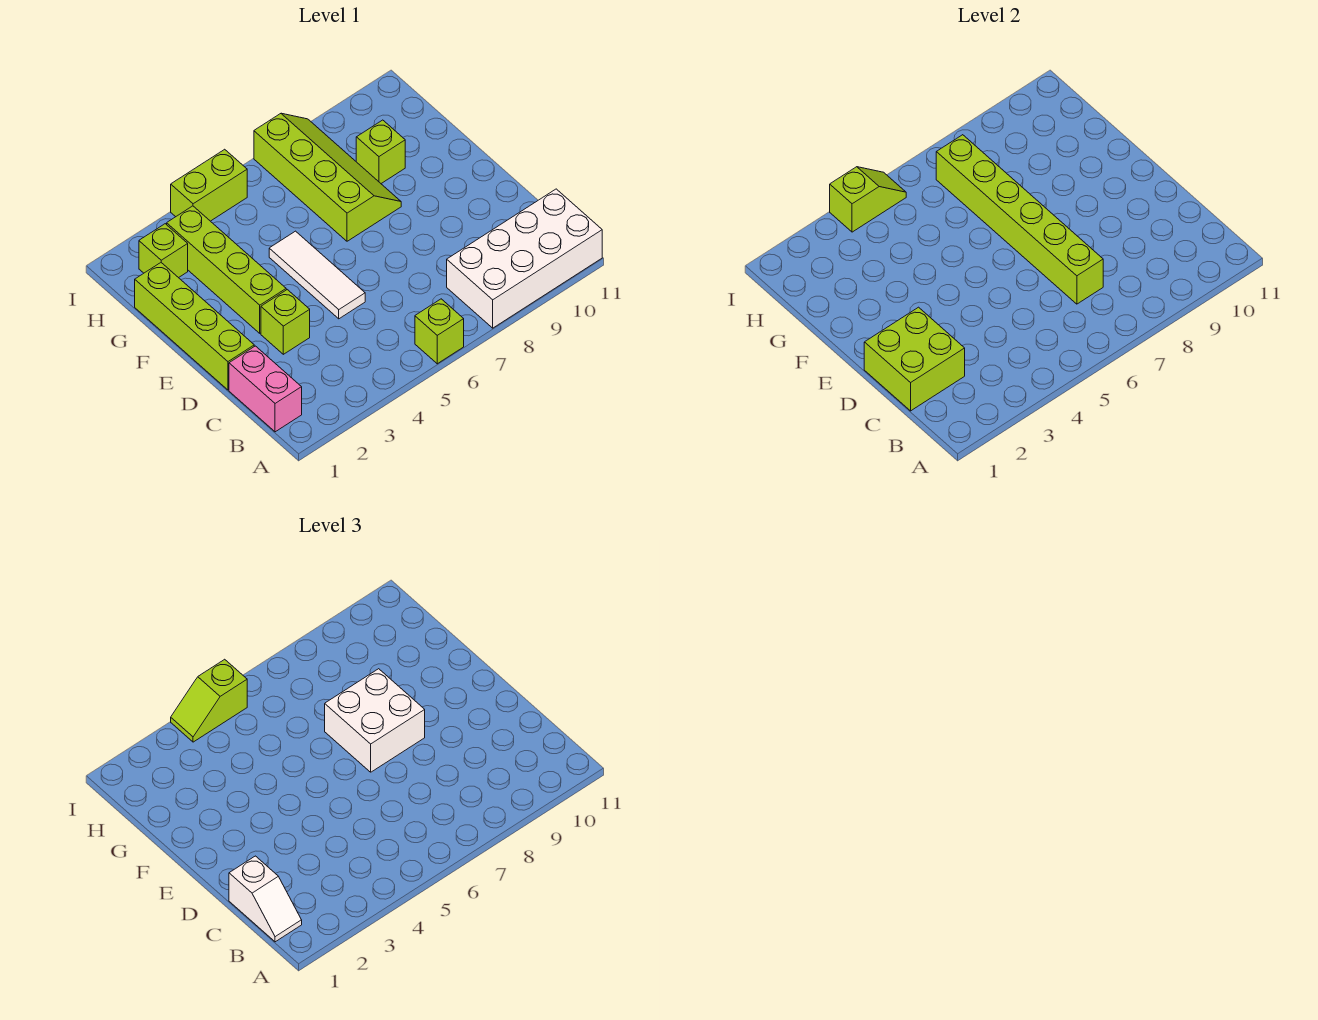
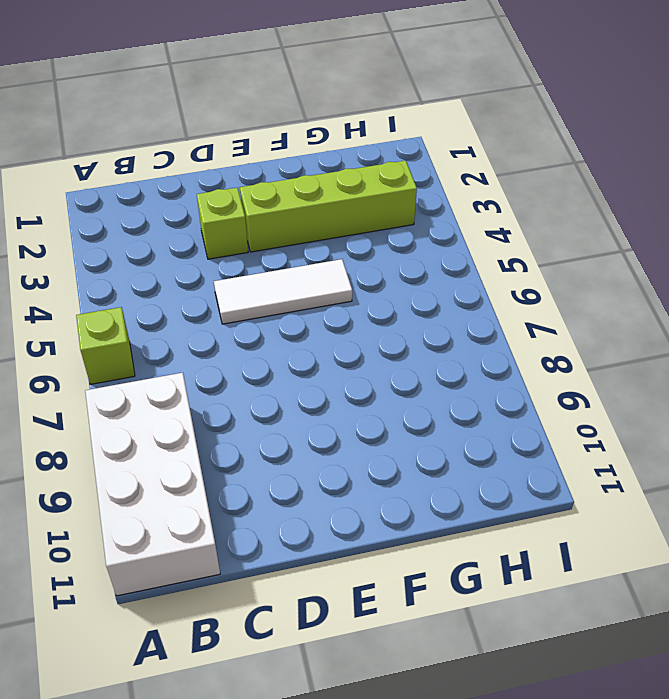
none -> pink brick B1:C1 level 1
none -> lime brick D1:G1 level 1
none -> lime slope F7:I8 level 1 top 7

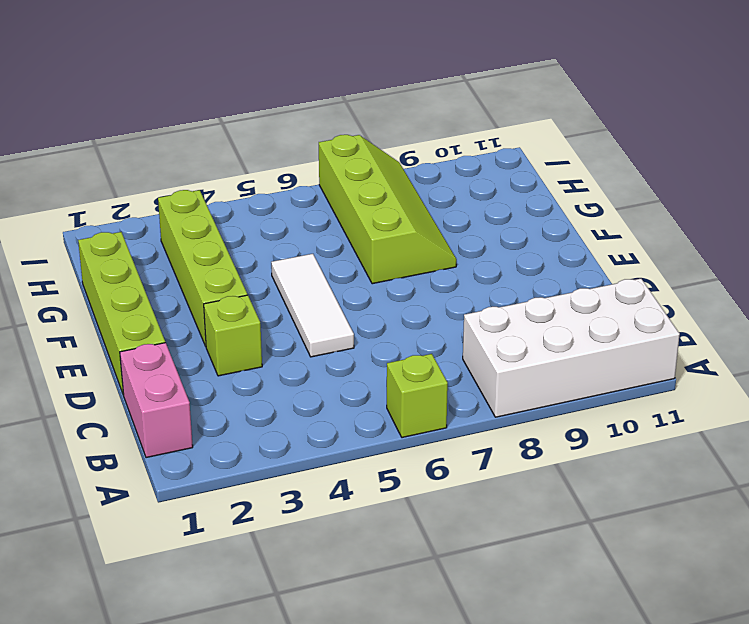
none -> lime brick G9 level 1
none -> lime brick H2 level 1
none -> lime brick I4:I5 level 1

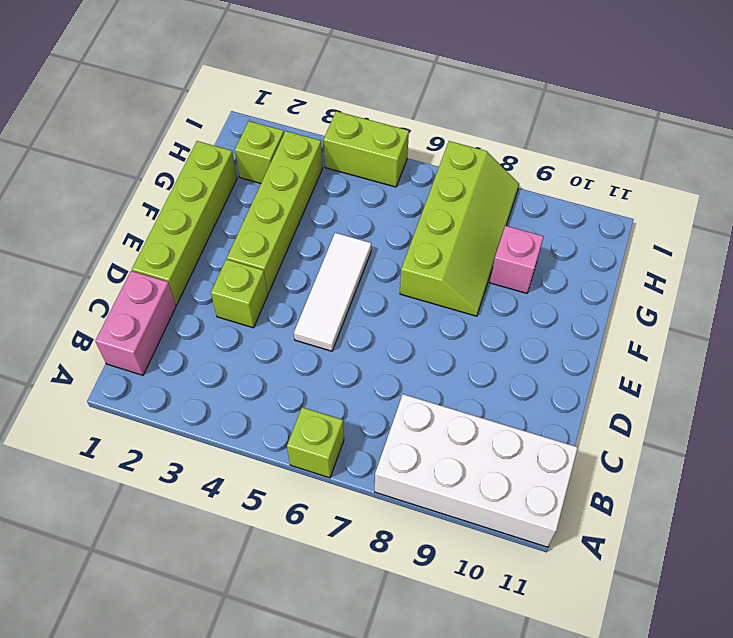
pink brick G9 level 1 -> lime brick G9 level 1
none -> lime brick C1:D2 level 2
none -> lime brick C7:H7 level 2
none -> lime slope I4:I5 level 2 top 4

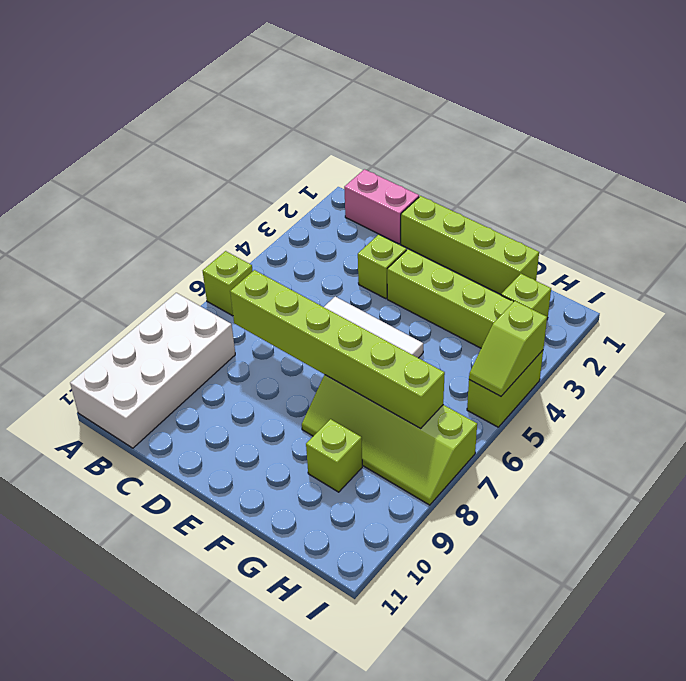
none -> lime brick C1:D2 level 2
none -> white slope B1:C1 level 3 top C
none -> white brick E7:F8 level 3

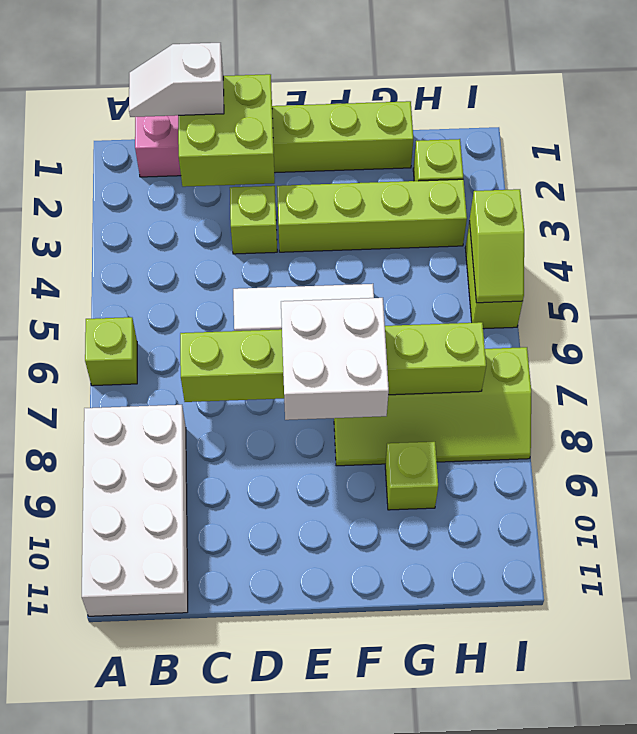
none -> lime slope I4:I5 level 3 top 5

